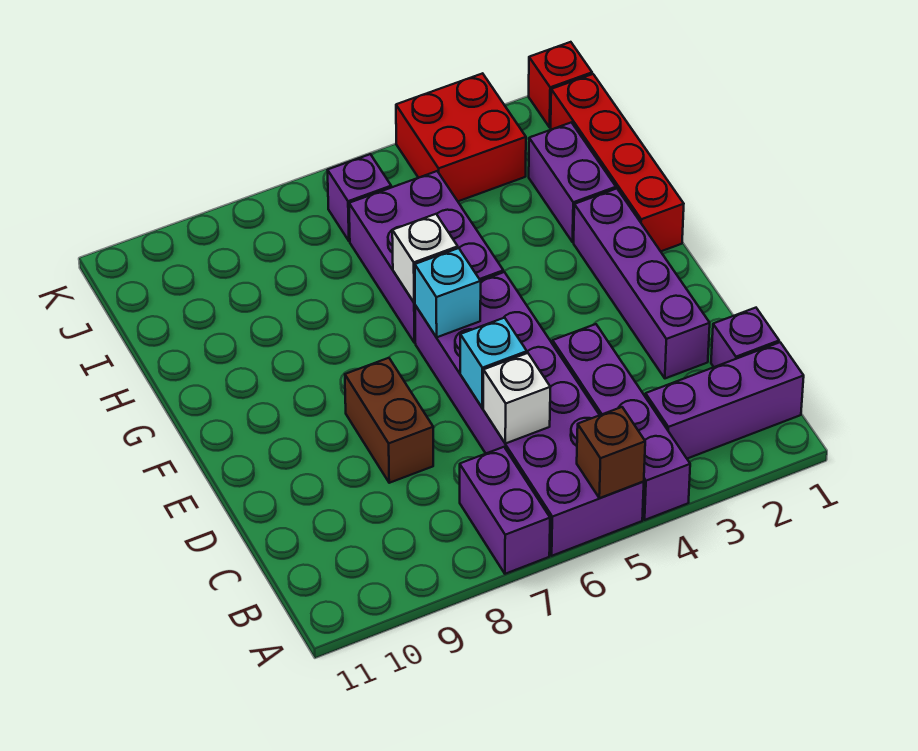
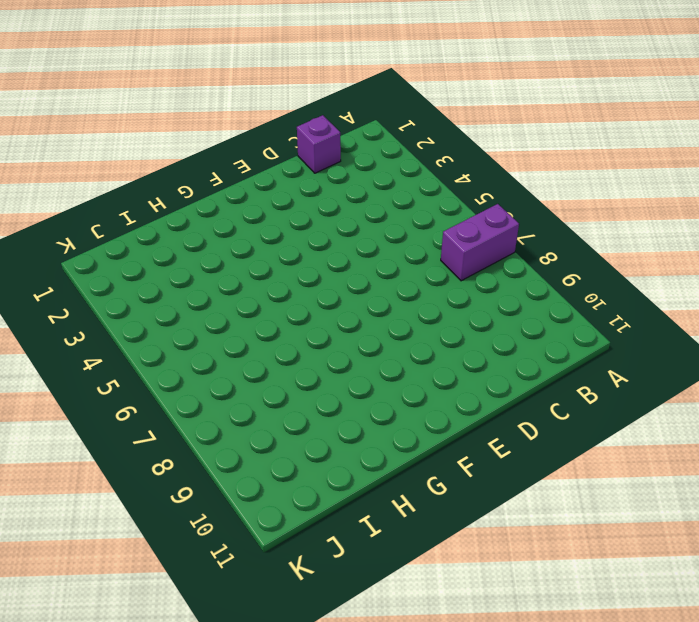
none -> purple brick A4:D4 level 1
none -> purple brick A5:F6 level 1
none -> purple brick B1:B3 level 1

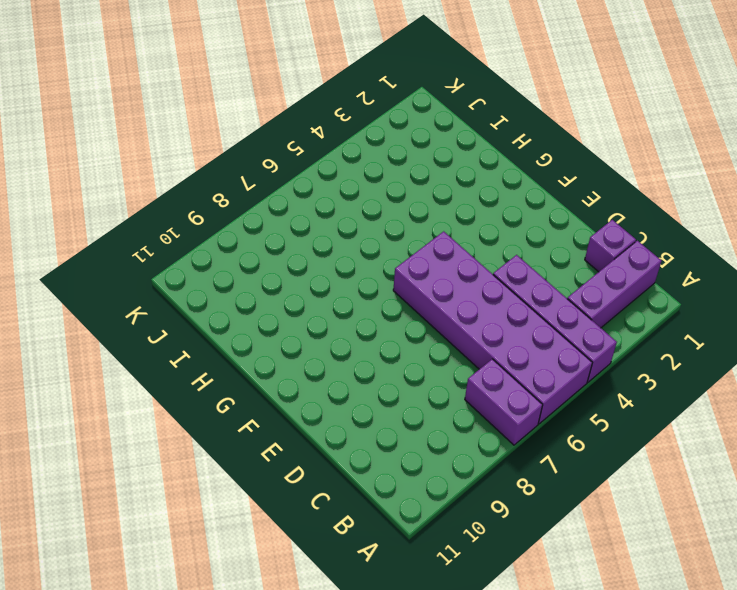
none -> purple brick D2:G2 level 1
none -> brown brick D8:E8 level 1
none -> red brick G1:J1 level 1

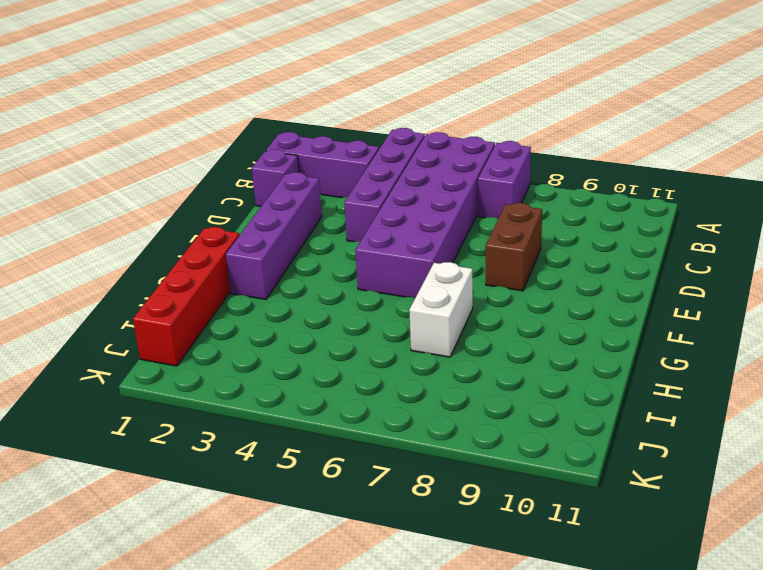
white brick G7:H7 level 1 -> none
none -> purple brick G5:I6 level 1
none -> purple brick H2:I2 level 1
none -> red brick J3:K4 level 1

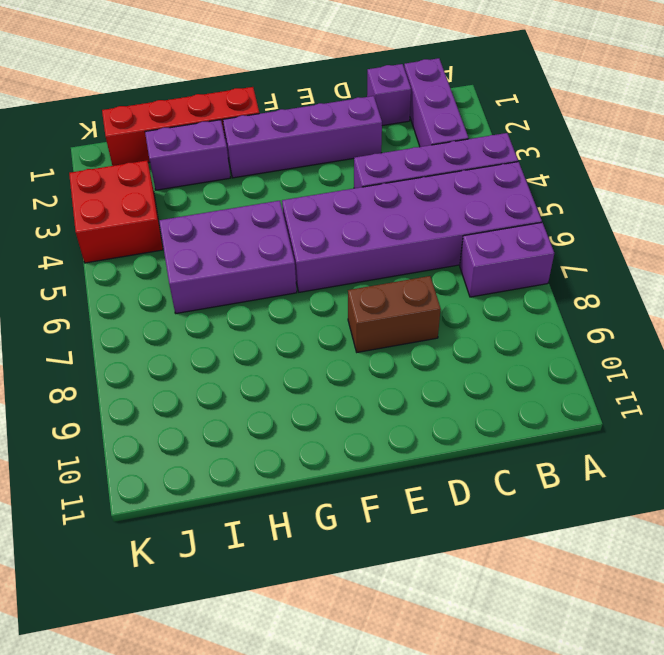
none -> purple brick J6 level 1
none -> red brick K1 level 1
none -> brown brick A5 level 2

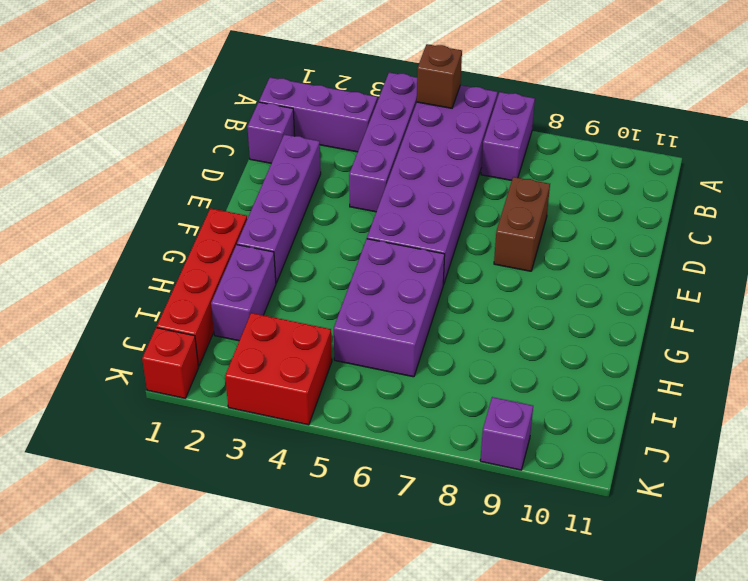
purple brick K9 level 1 -> purple brick J6 level 1
none -> white brick C6 level 2
none -> cyan brick D6 level 2
none -> cyan brick F6 level 2

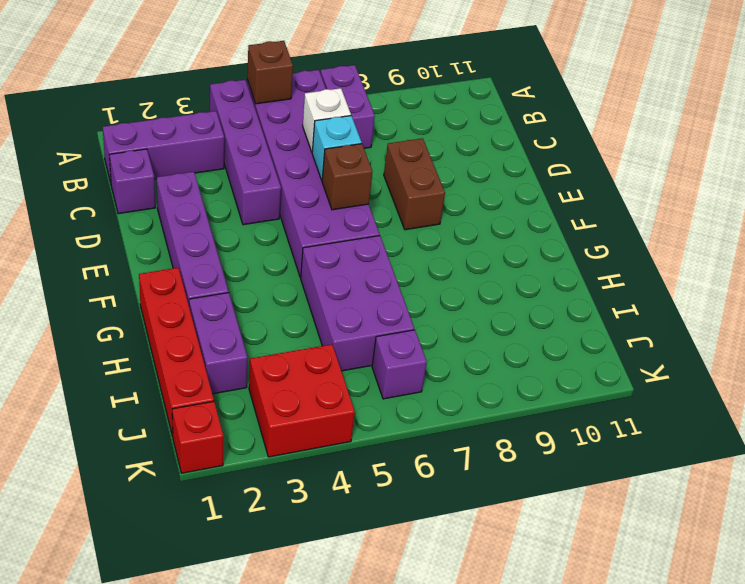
brown brick E6 level 2 -> none
none -> cyan brick F6 level 2
none -> white brick G6 level 2

